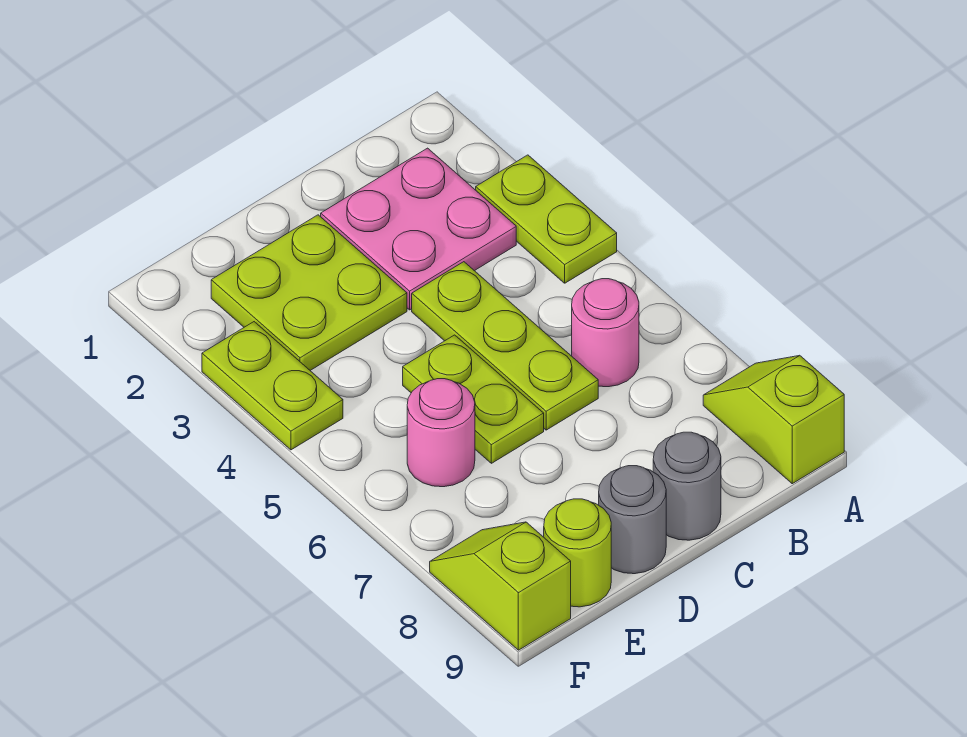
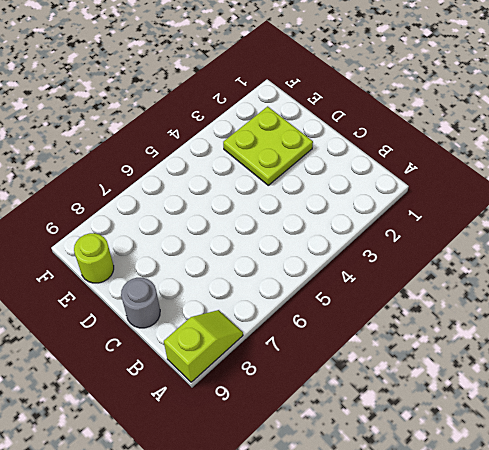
none -> lime plate A3:A4 level 1
none -> pink plate B2:C3 level 1
none -> pink round brick B6 level 1

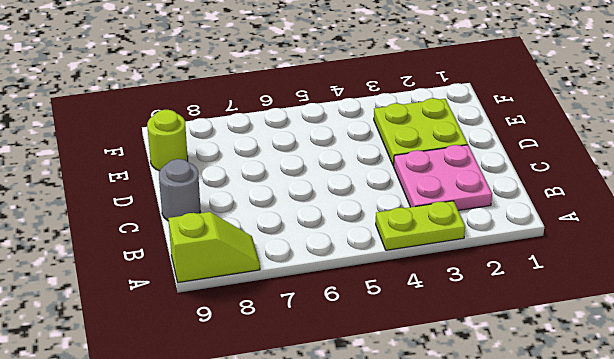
none -> pink round brick B6 level 1
none -> lime plate C4:C6 level 1
none -> lime plate D5:D6 level 1

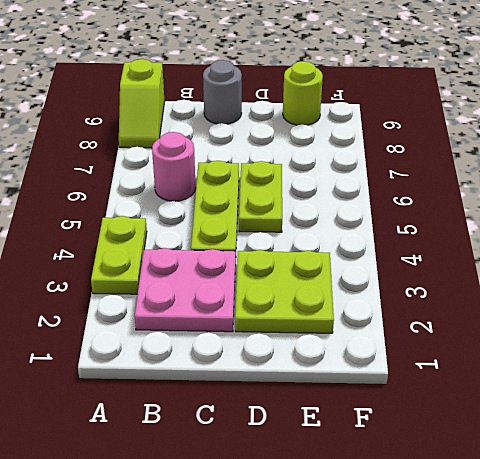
none -> grey round brick D9 level 1
none -> pink round brick E6 level 1
none -> lime plate F3:F4 level 1

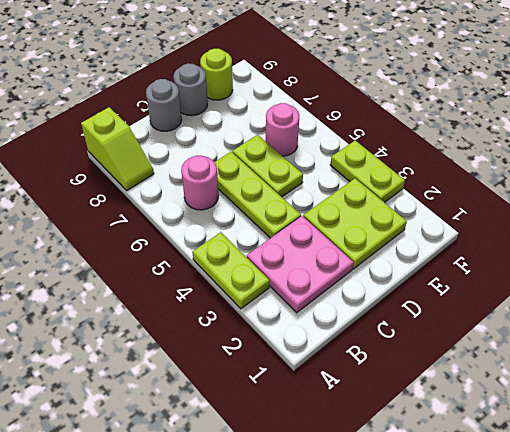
none -> lime slope F8:F9 level 1 top 9

